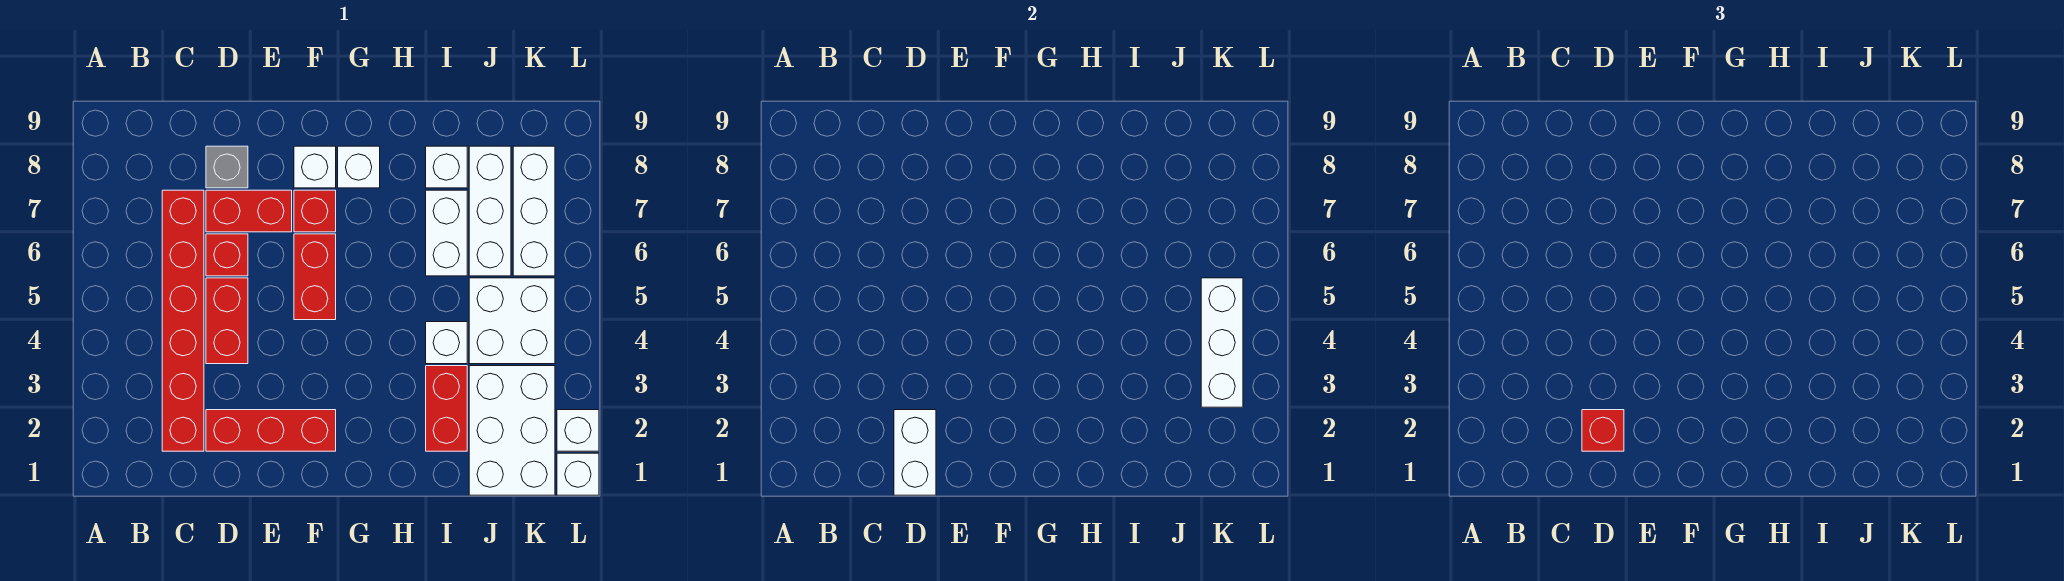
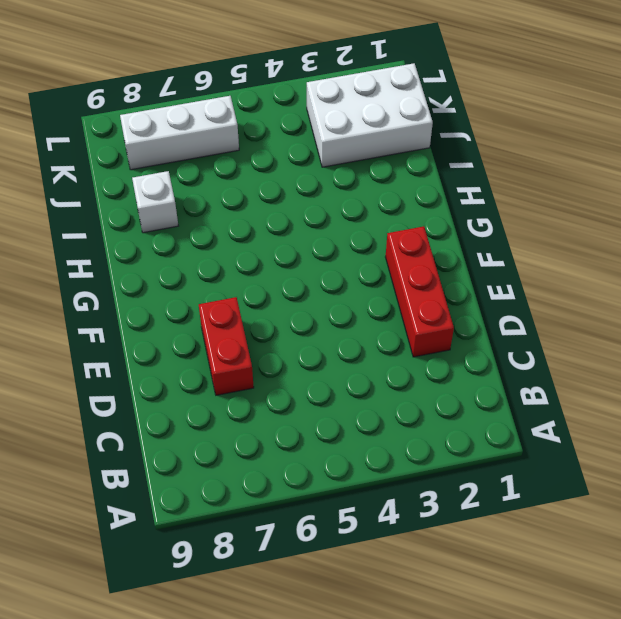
none -> red brick C2:C7 level 1
none -> red brick D4:D5 level 1
none -> red brick D6 level 1

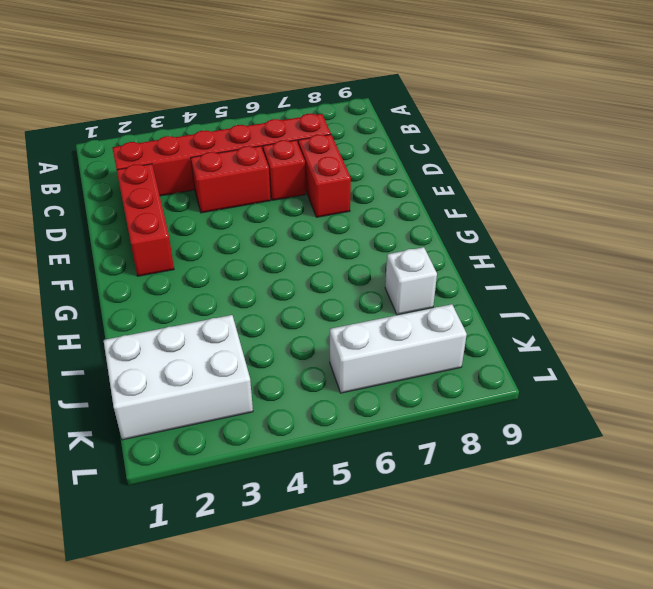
none -> grey brick D8 level 1
none -> red brick F5:F6 level 1
none -> red brick F7 level 1

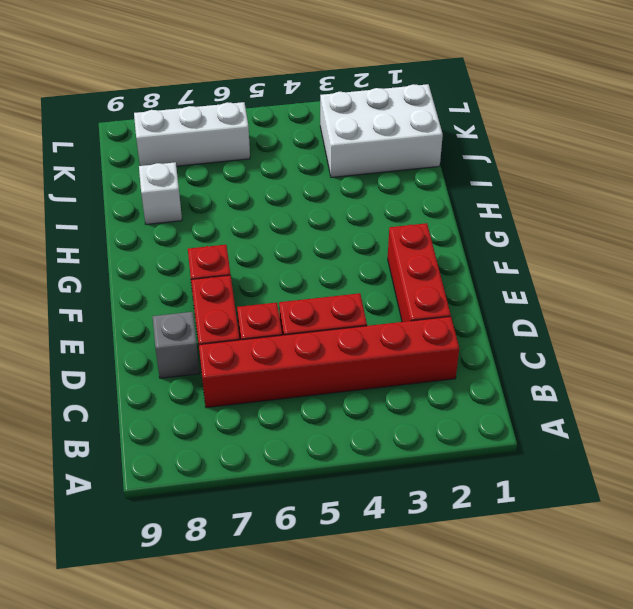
none -> red brick F5:F6 level 1
none -> white brick F8 level 1
none -> white brick G8 level 1

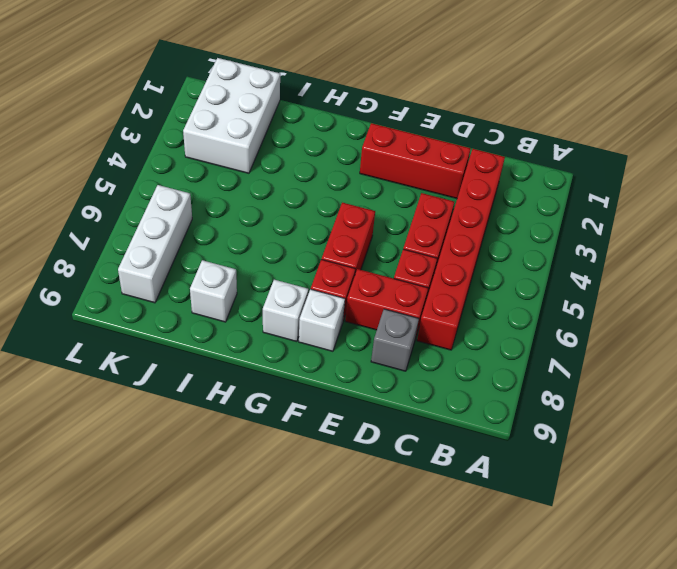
none -> red brick I2:I3 level 1
none -> white brick I4 level 1
none -> white brick I6:I7 level 1

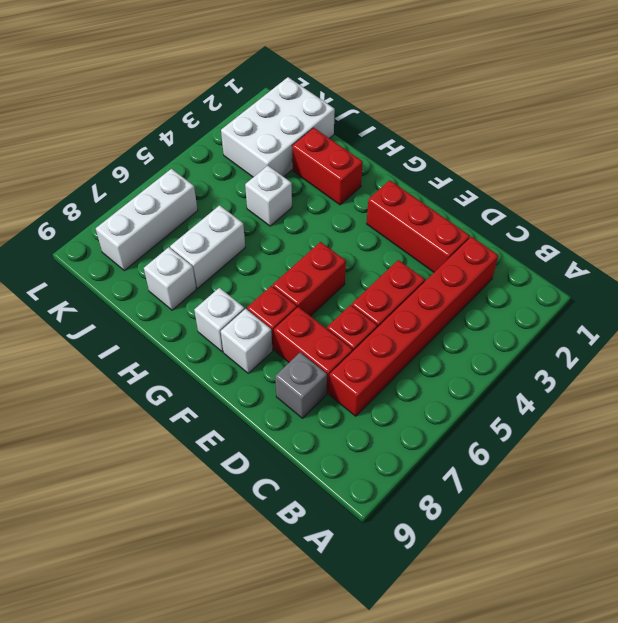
red brick H2:I2 level 1 -> red brick I2:I3 level 1
none -> white brick J4:K5 level 1
none -> white brick J6:J8 level 1
none -> white brick L1 level 1

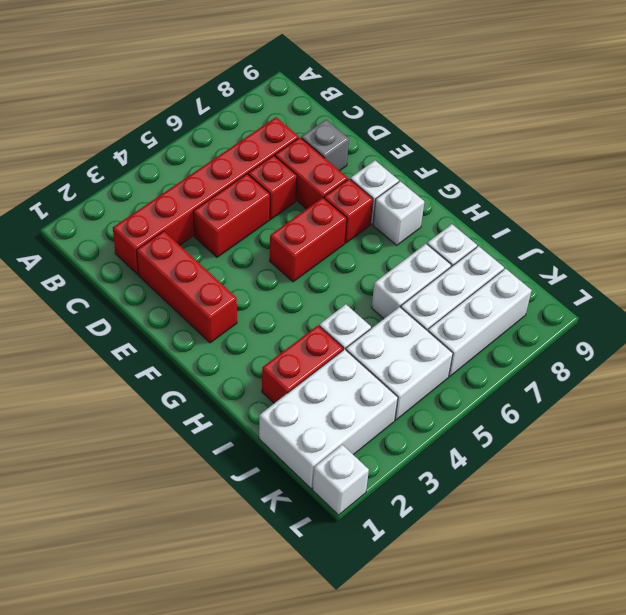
none -> white brick L2 level 1
none -> white brick D1:D2 level 2
none -> white brick K3:K5 level 2

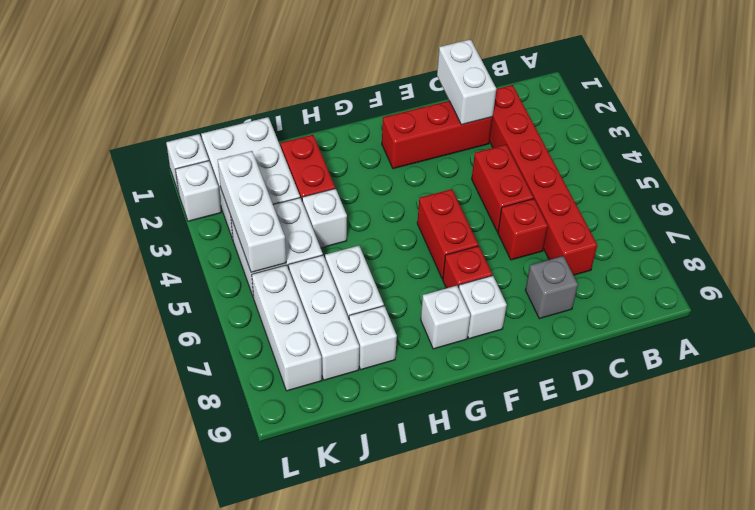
none -> red brick D7:E7 level 1
none -> red brick D2 level 3

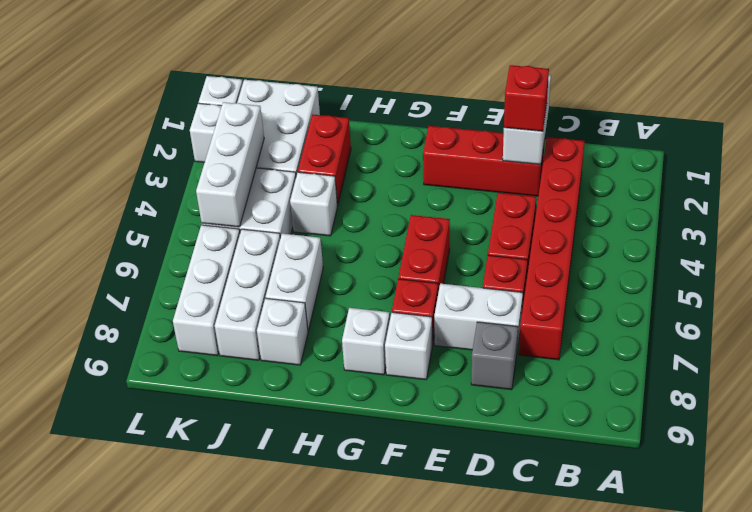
white brick D7:E7 level 1 -> red brick D7:E7 level 1

